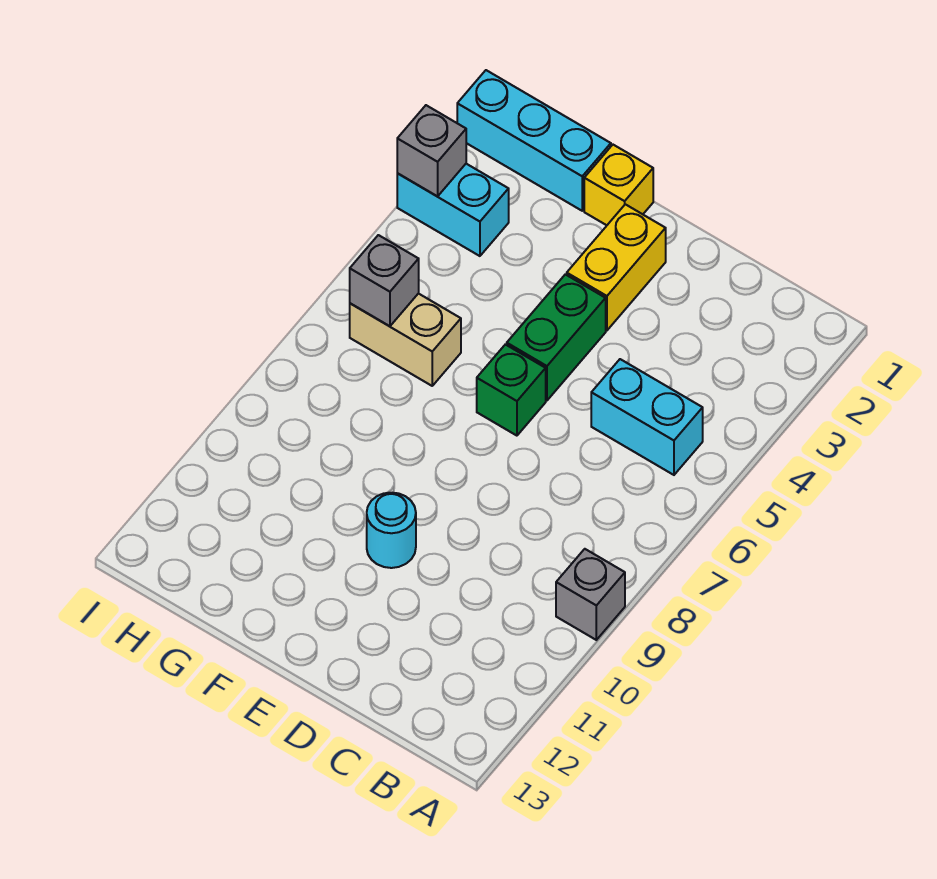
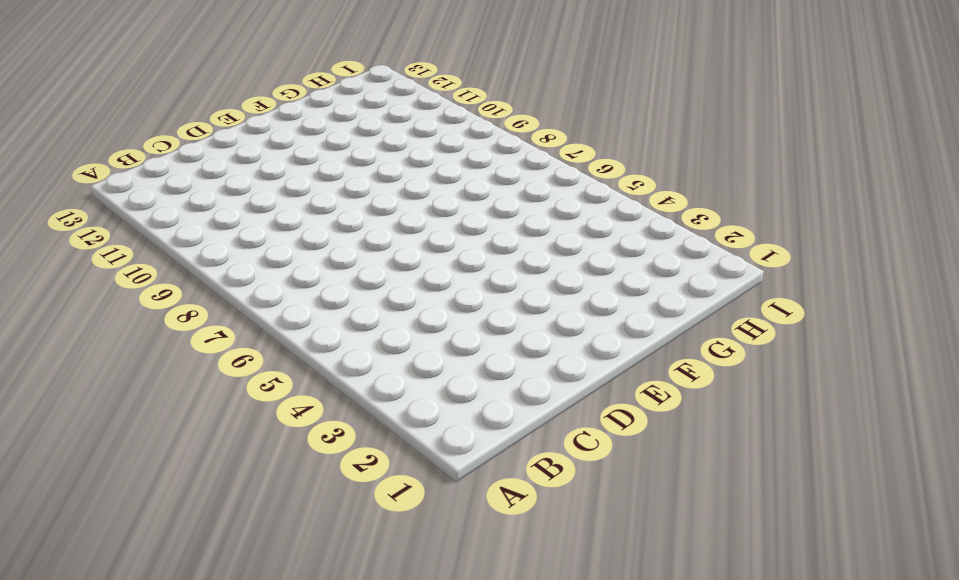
none -> grey brick A9 level 1
none -> cyan brick B5:C5 level 1
none -> yellow brick E2:E3 level 1

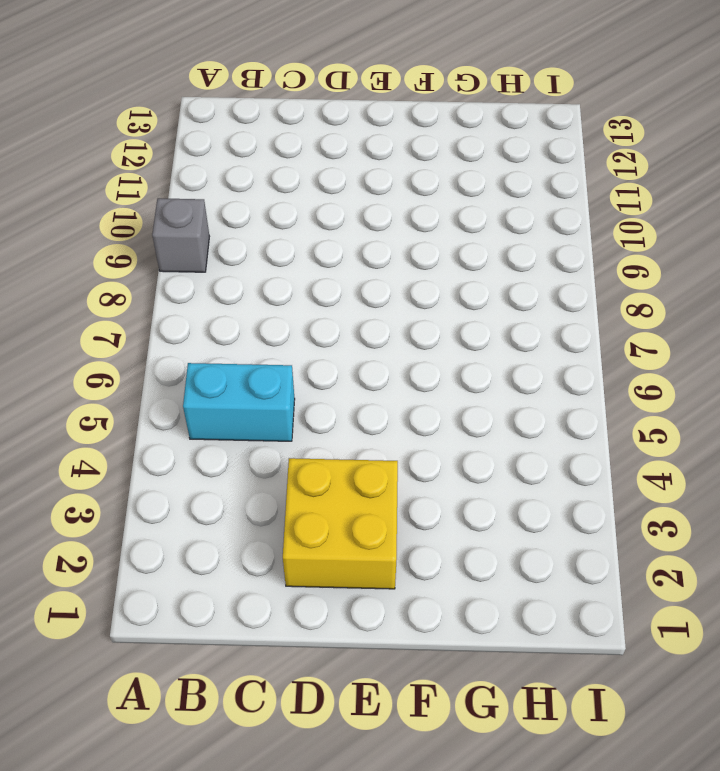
yellow brick D2:E3 level 1 -> yellow brick E2:E3 level 1
none -> green brick E4:E5 level 1
none -> green brick E6 level 1
none -> cyan round brick E10 level 1

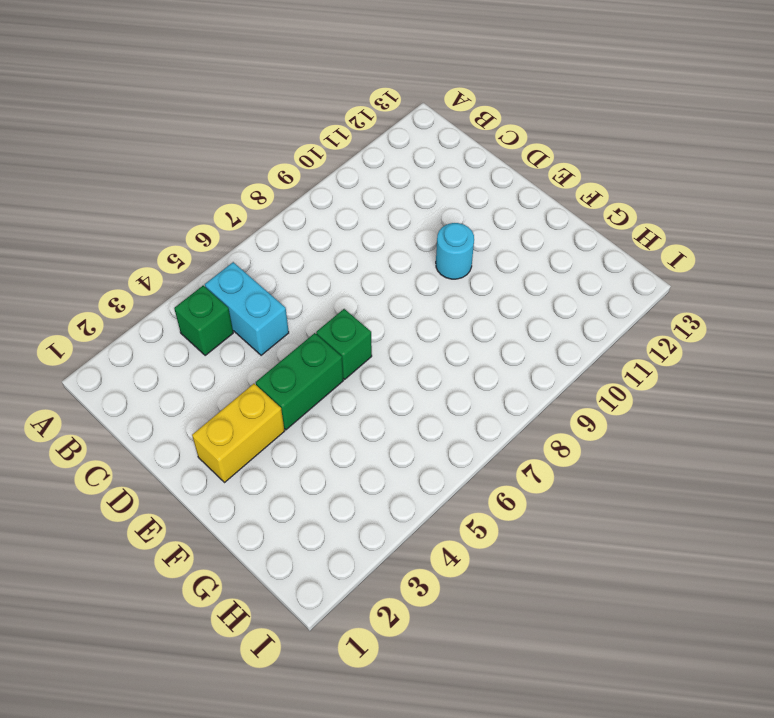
green brick B4 level 1 -> none
none -> grey brick A9 level 1
none -> yellow brick F1 level 1
none -> cyan brick G1:I1 level 1

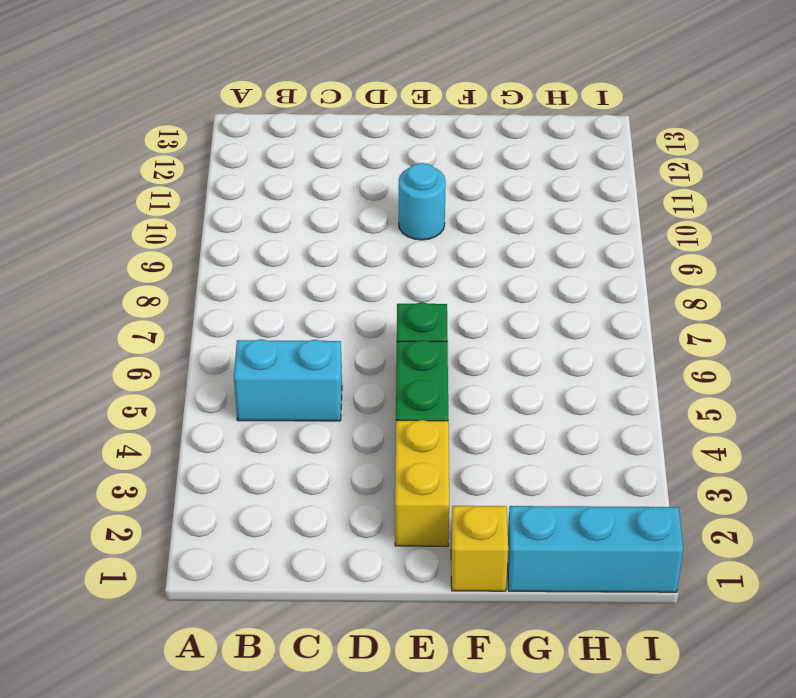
none -> grey brick A9 level 1
none -> tan brick G6:H6 level 1
none -> cyan brick H3:I3 level 1

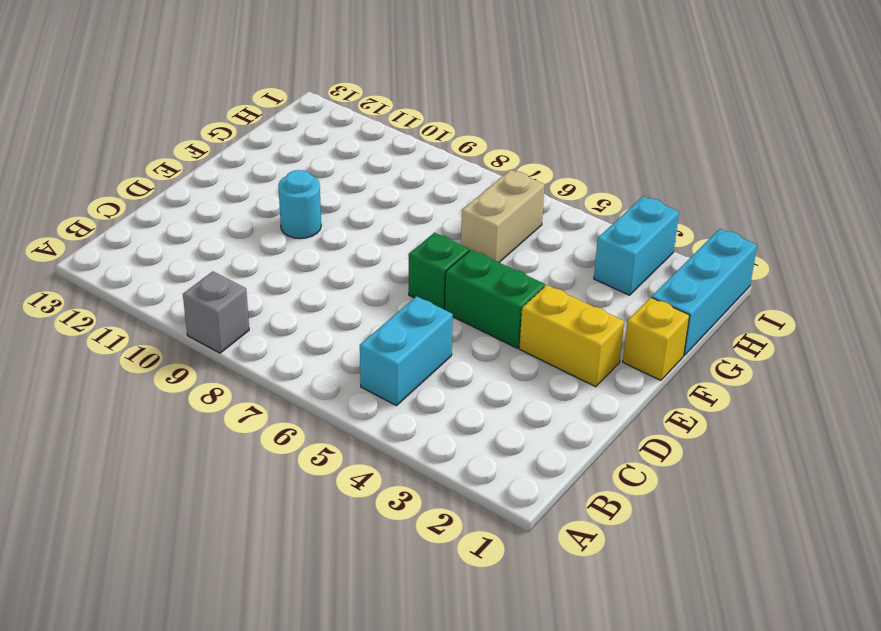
none -> grey brick H6 level 2
none -> grey brick I3 level 2

